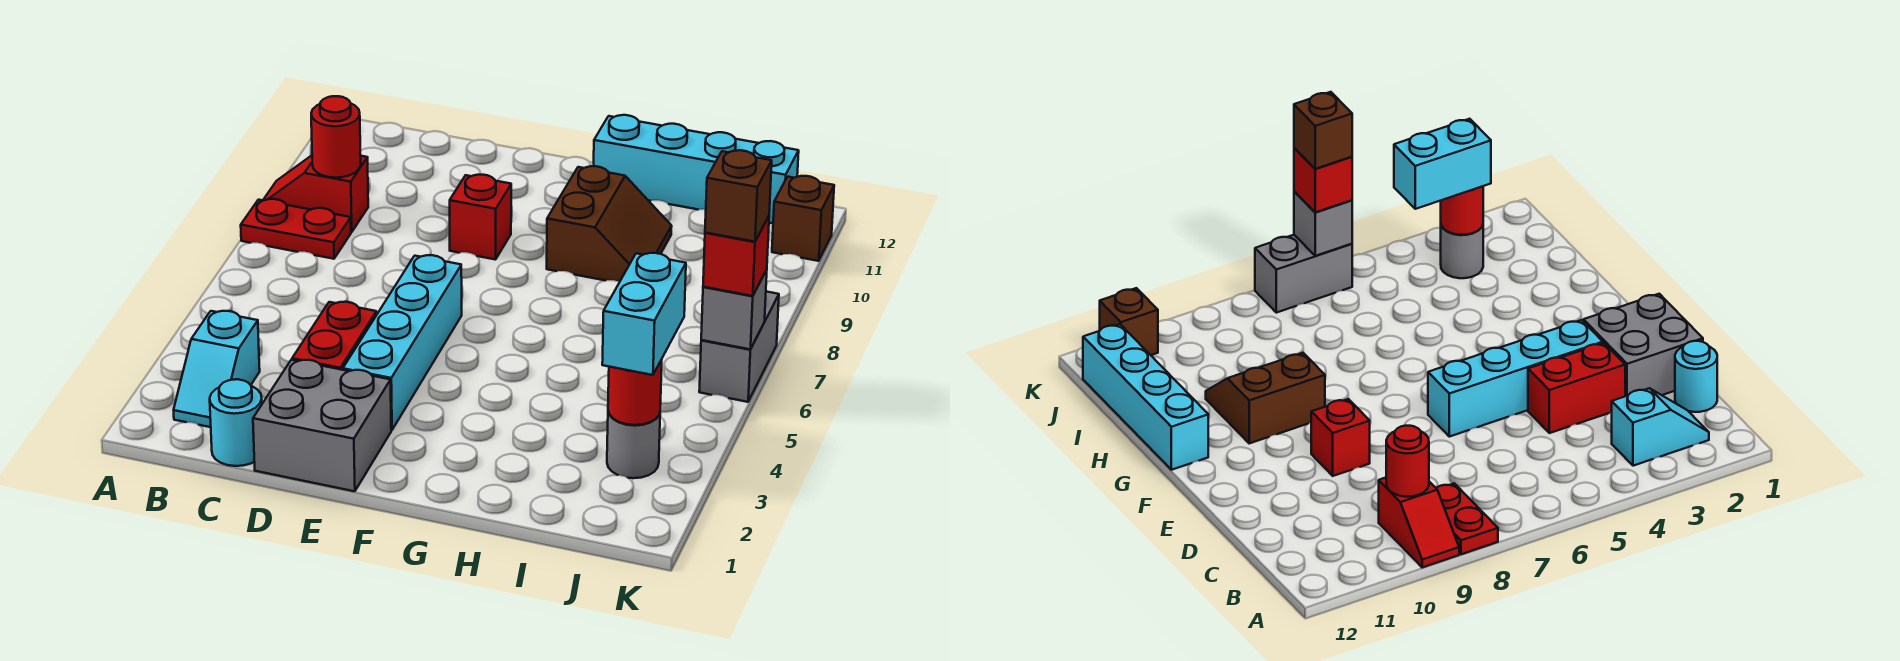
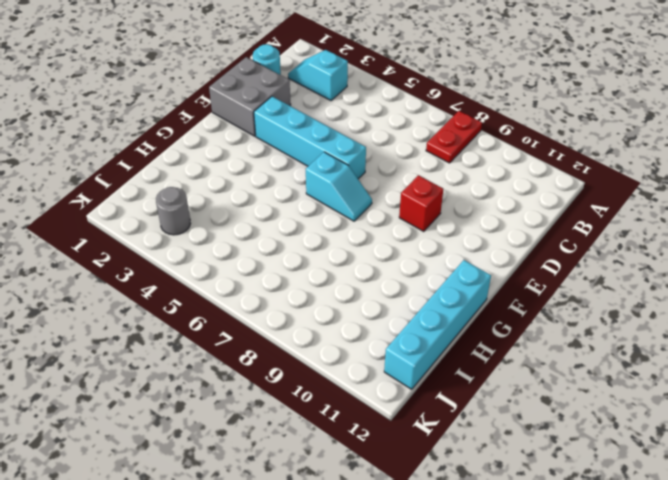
cyan slope F6:F7 level 1 top 6 -> none
none -> red slope A9:B9 level 1 top B
none -> red brick D3:D4 level 1
none -> brown slope G9:H10 level 1 top G

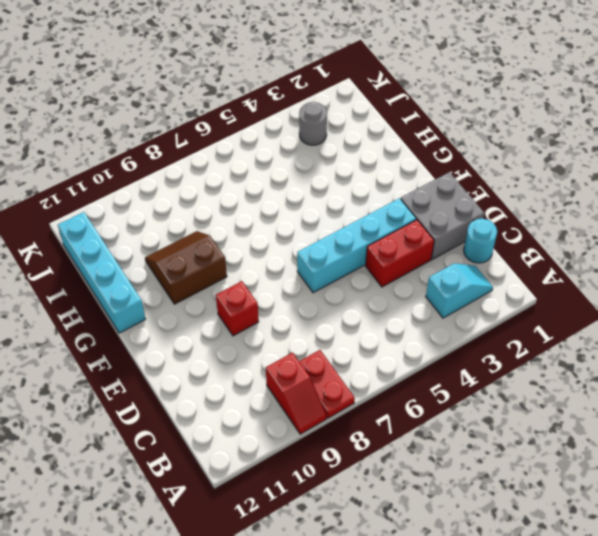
none -> grey brick K6:K7 level 1
none -> brown brick K11 level 1
none -> red round brick B9 level 2

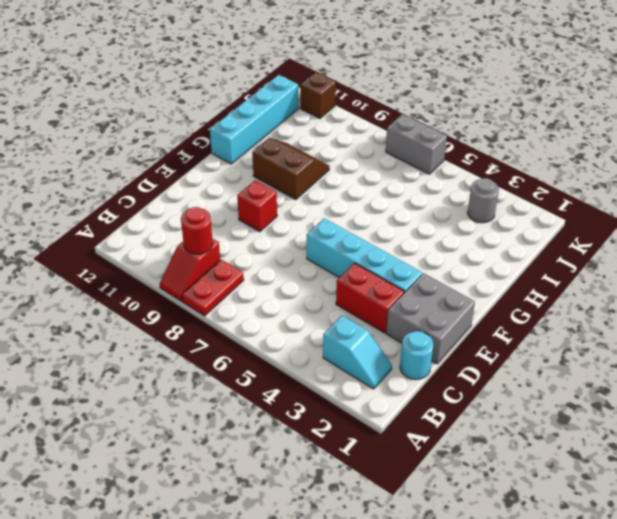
none -> red round brick J3 level 2
none -> grey brick K6 level 2
none -> cyan brick J3:J4 level 3

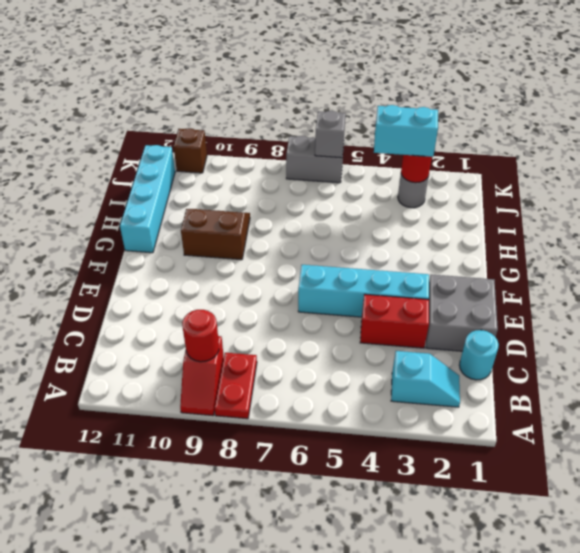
none -> red brick E9 level 1
none -> red brick K6 level 3
none -> brown brick K6 level 4

